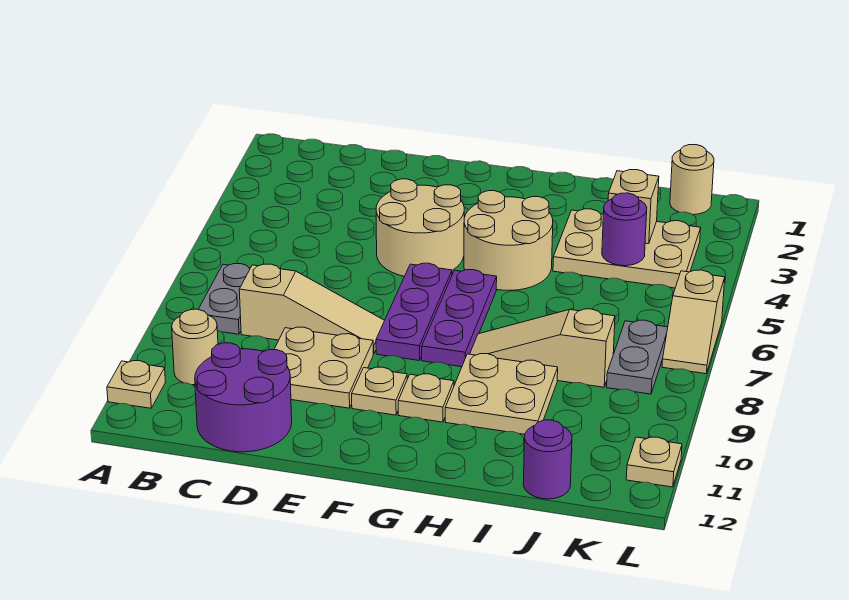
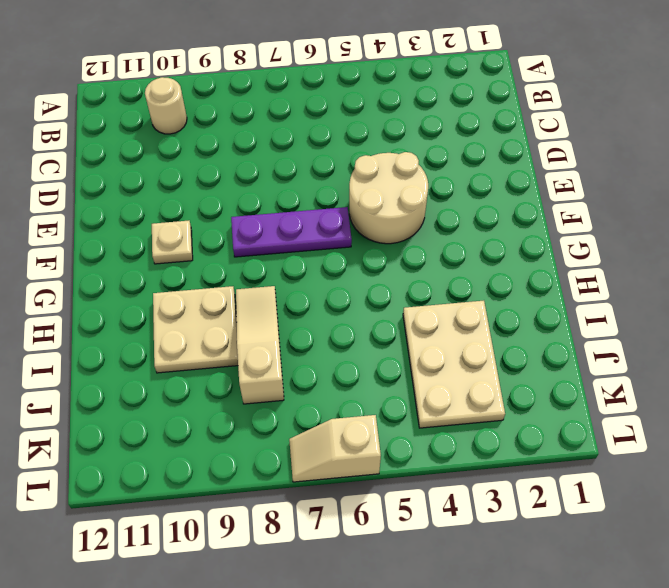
none -> tan plate A11 level 1
none -> grey plate B7:B8 level 1
none -> tan slope C8:E8 level 1 top C

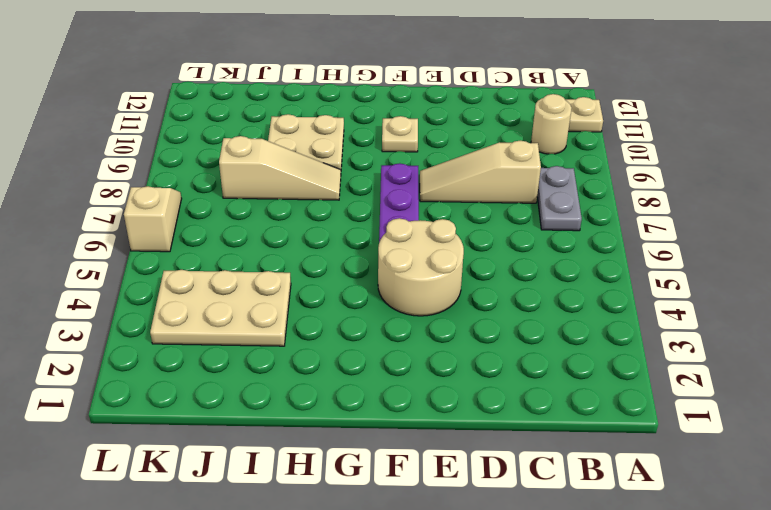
none -> purple round brick C11:D12 level 1
none -> tan plate D9:E10 level 1
none -> tan round brick G4:H5 level 1

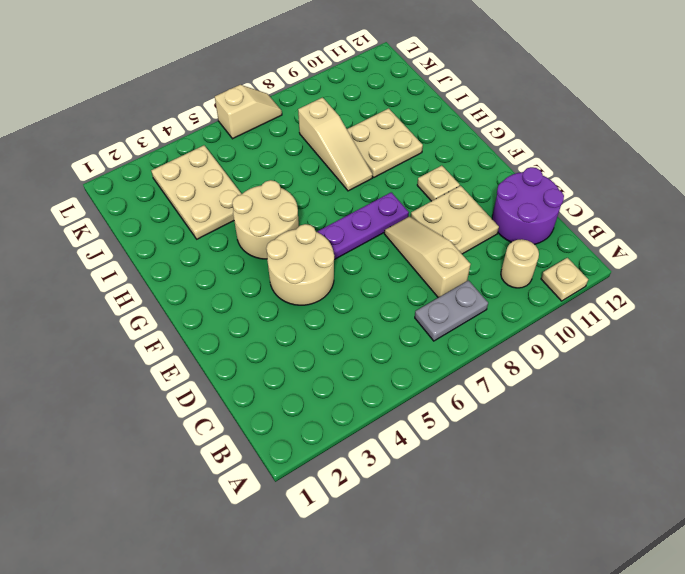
none -> purple plate G6:G8 level 1
none -> tan plate G10 level 1
none -> purple round brick J12 level 1

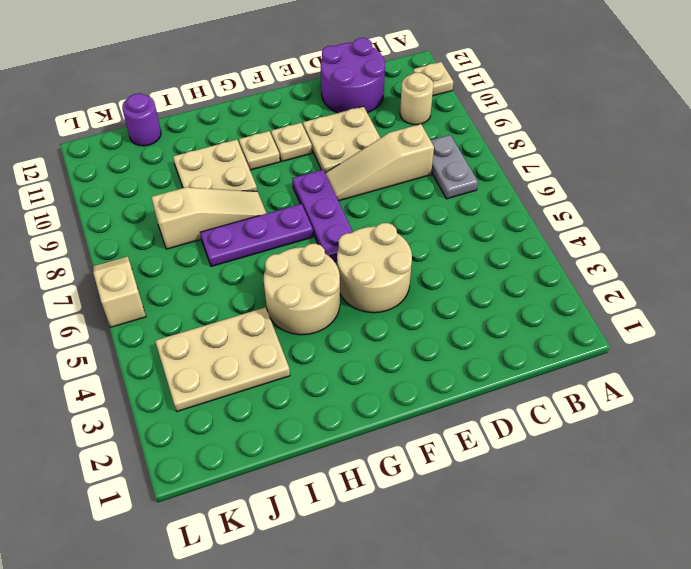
purple plate G7:I7 level 1 -> purple plate G6:G8 level 1
none -> tan round brick K1 level 1
none -> grey plate K7:K8 level 1
none -> tan plate L11 level 1

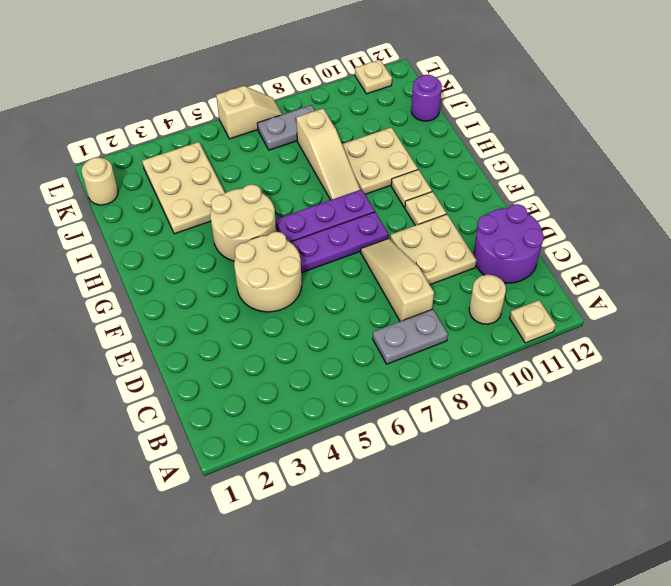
none -> tan brick J3 level 2
none -> purple round brick J4 level 2

